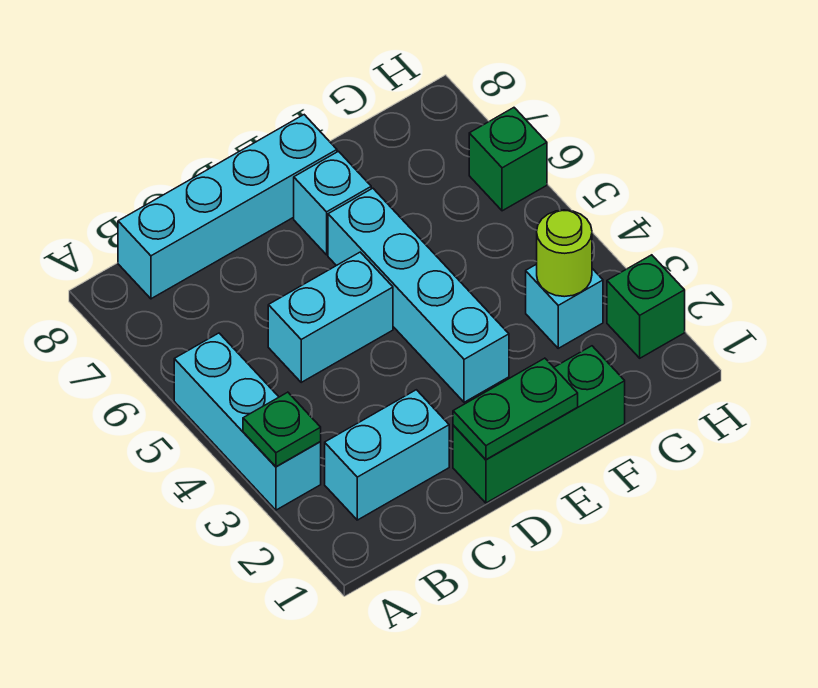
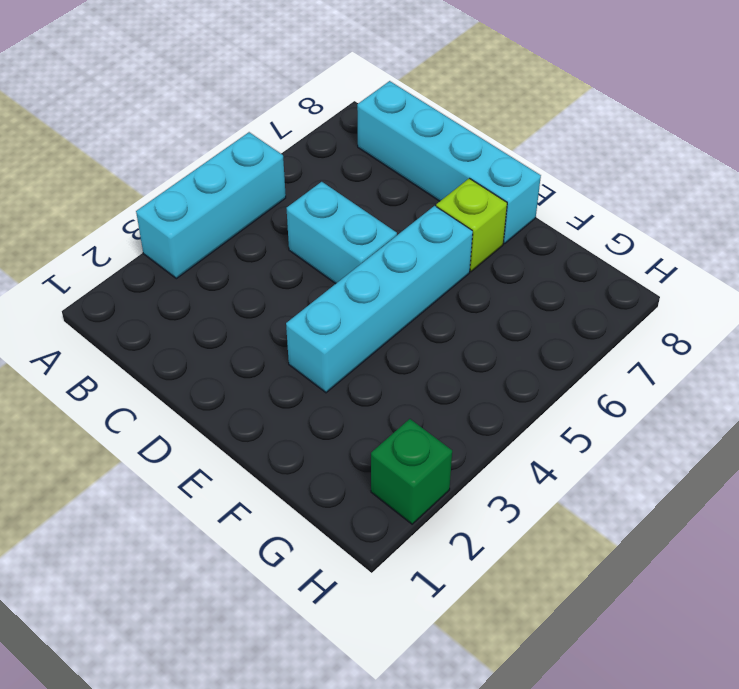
lime brick E7 level 1 -> cyan brick E7 level 1
none -> cyan brick B2:C2 level 1
none -> green brick D1:F1 level 1
none -> cyan brick G3 level 1

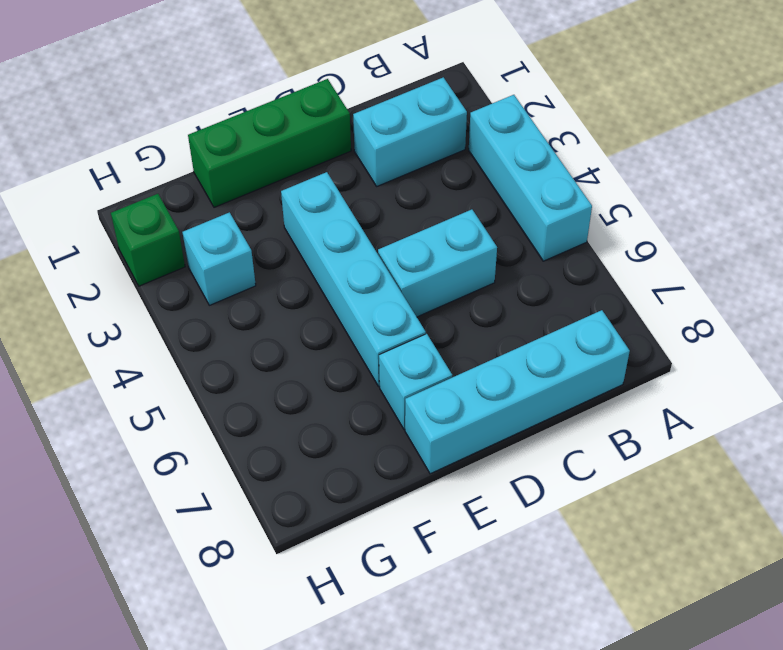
none -> green brick H6 level 1
none -> green plate A3 level 2
none -> green plate D1:E1 level 2

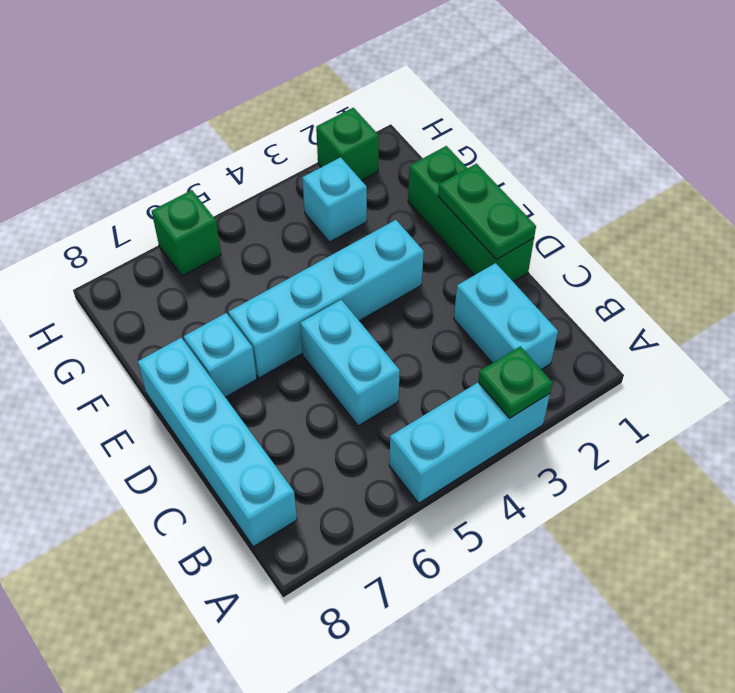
none -> lime round brick G3 level 2

